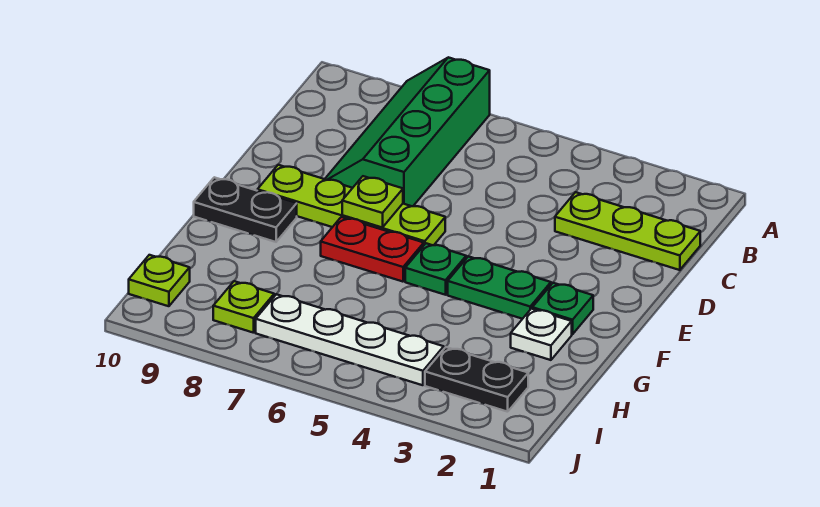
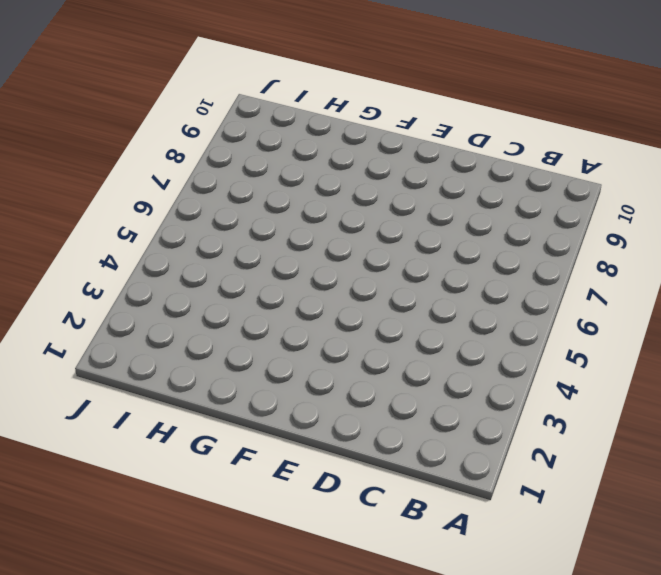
none -> green slope A7:D8 level 1 top 7
none -> lime plate C1:C3 level 1
none -> lime plate E6:E9 level 1

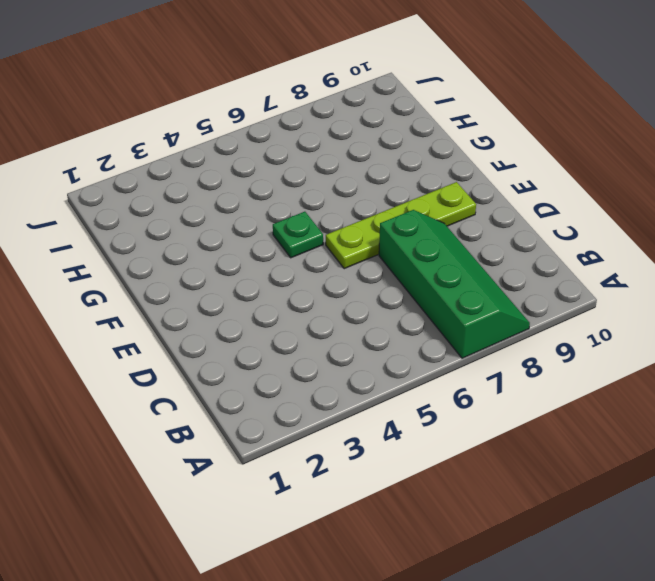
none -> lime plate C1:C3 level 1
none -> green plate F2 level 1
none -> green plate F3:F4 level 1

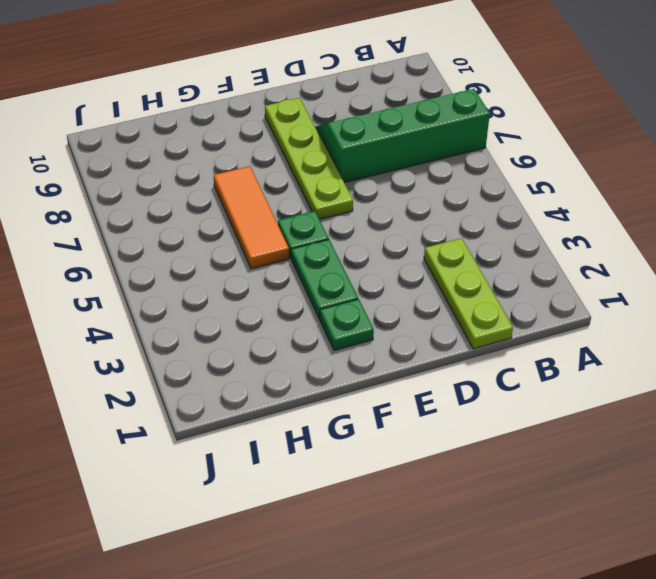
orange tile G5:G7 level 1 -> none
none -> red plate F6:F7 level 1
none -> black plate F9:F10 level 1
none -> white plate G2 level 1

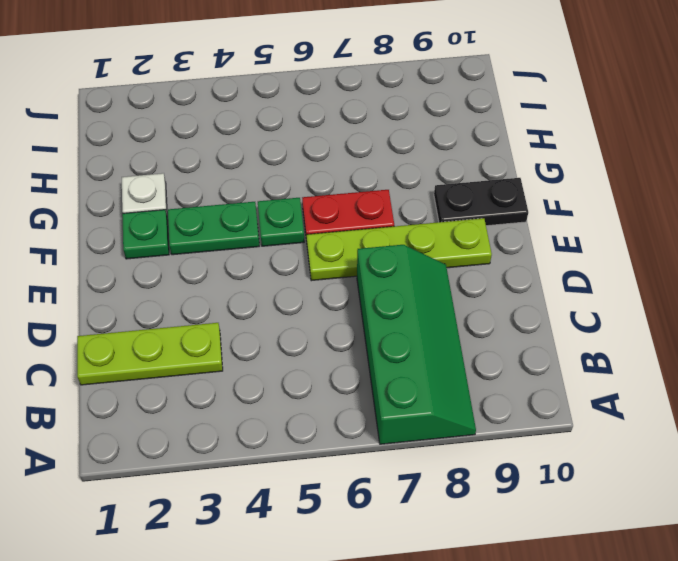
none -> black plate I2:I3 level 1
none -> white plate I4:I7 level 1
none -> lime plate I8 level 1

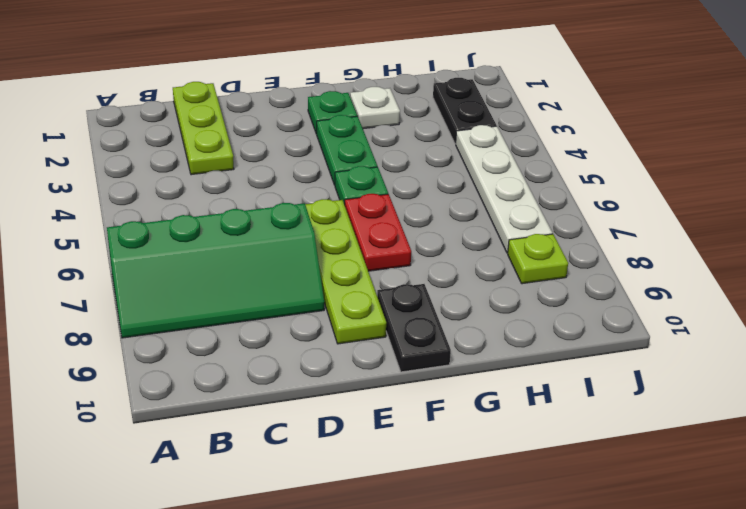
none -> lime plate I10 level 1
none -> lime plate E7 level 2

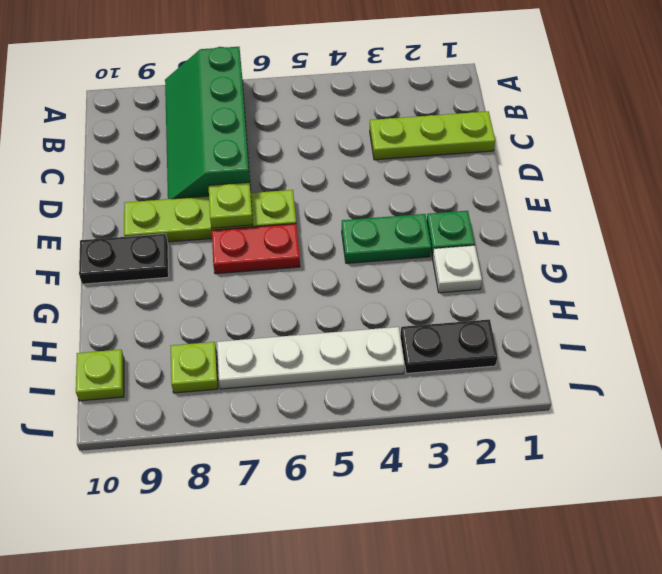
none -> green plate F5 level 1

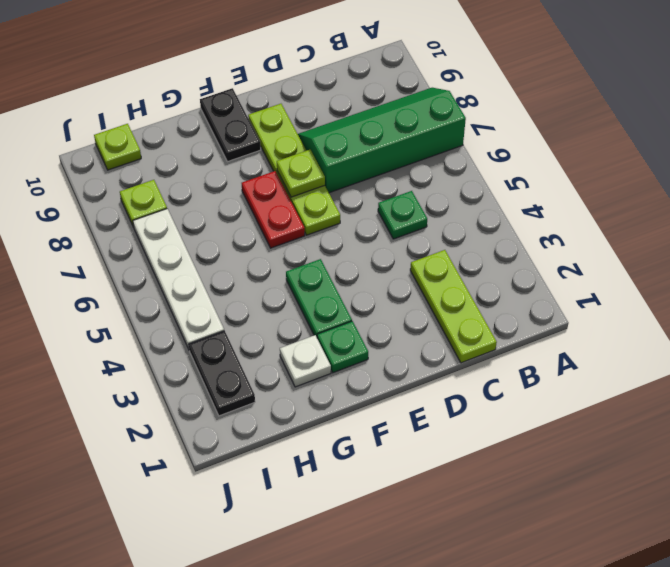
green plate C5 level 1 -> green plate F5 level 1

